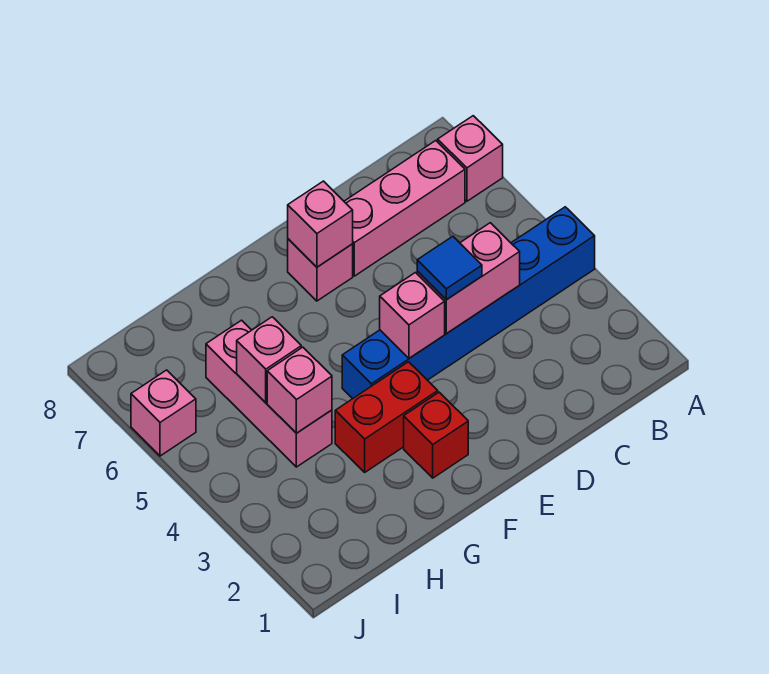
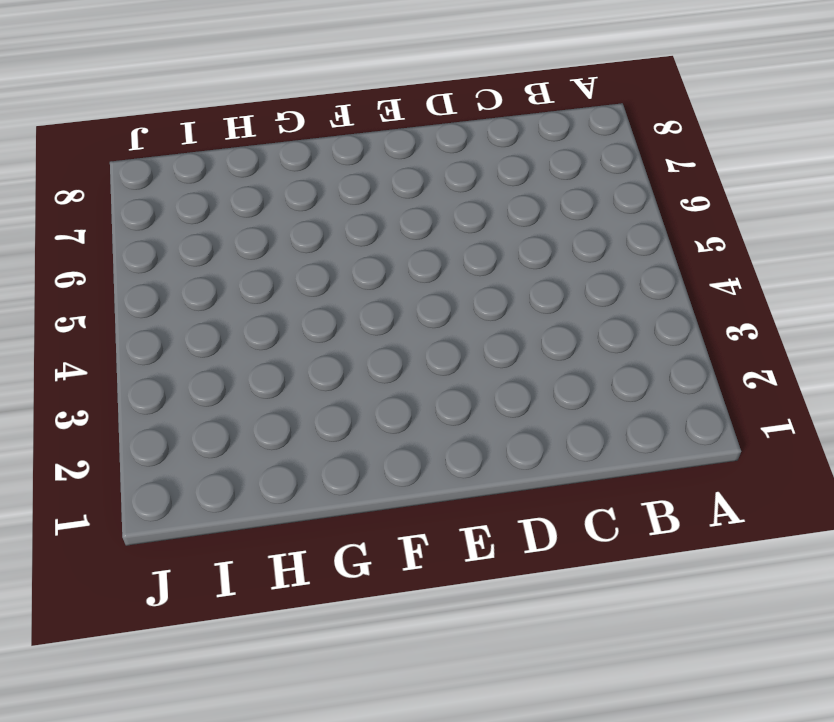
none -> blue brick A4:F4 level 1
none -> pink brick A7 level 1
none -> pink brick B7:D7 level 1

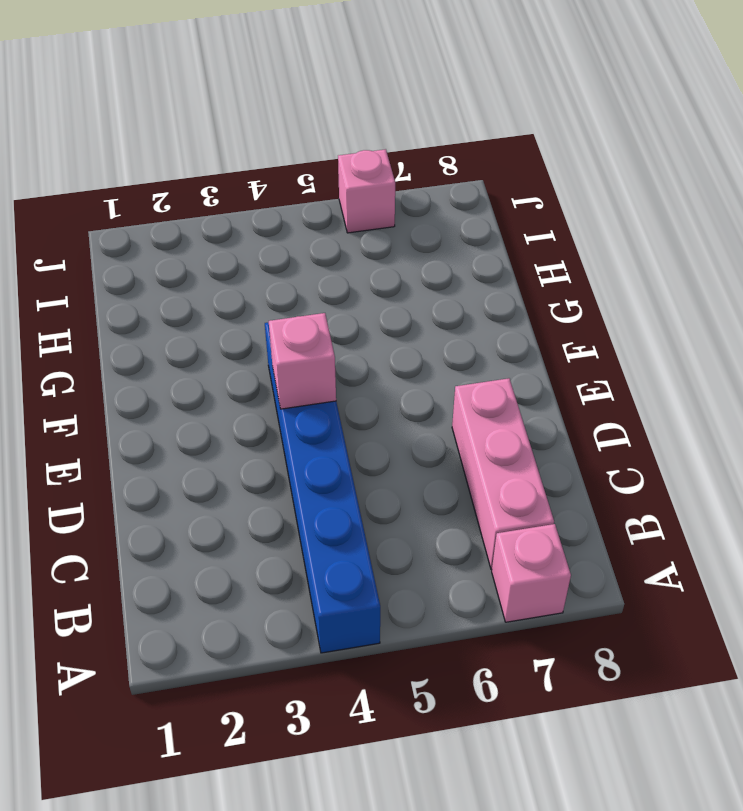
none -> pink brick E7 level 1
none -> red brick F2 level 1
none -> red brick F3:G3 level 1

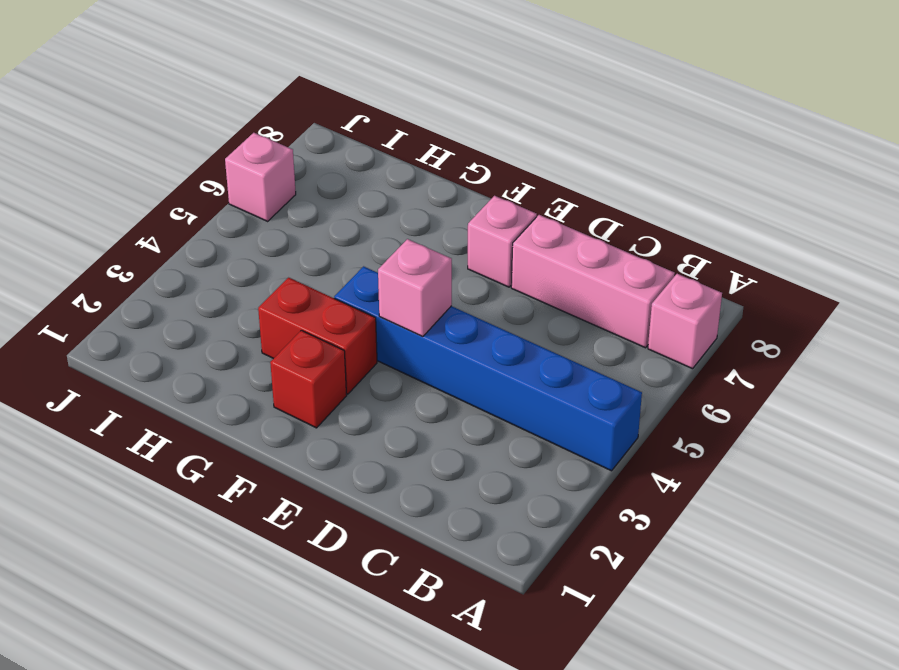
none -> pink brick H4:H6 level 1
none -> pink brick C4:D4 level 2
none -> pink brick E7 level 2

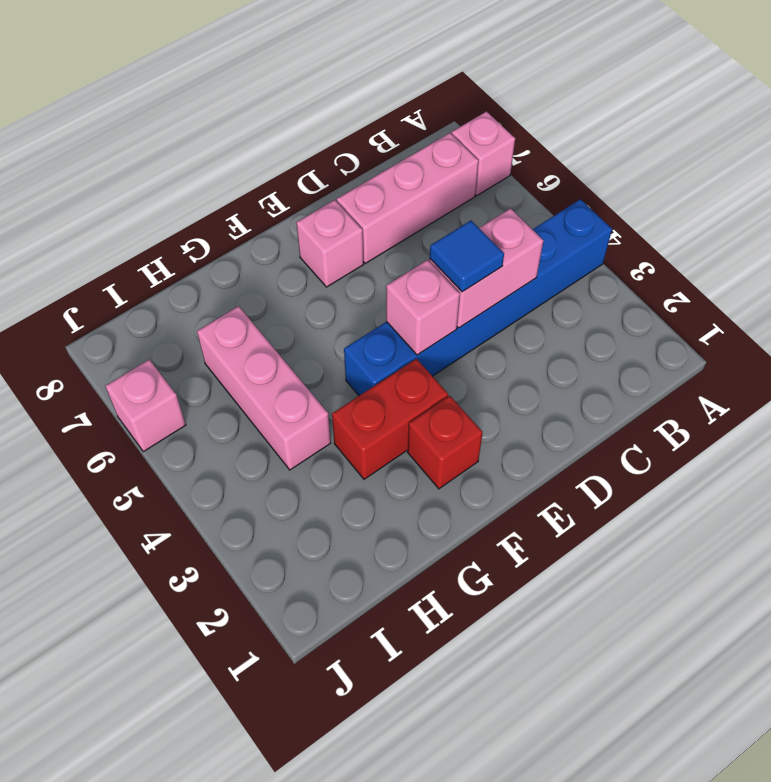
none -> pink brick E7 level 2
none -> pink brick H4 level 2
none -> pink brick H5 level 2

